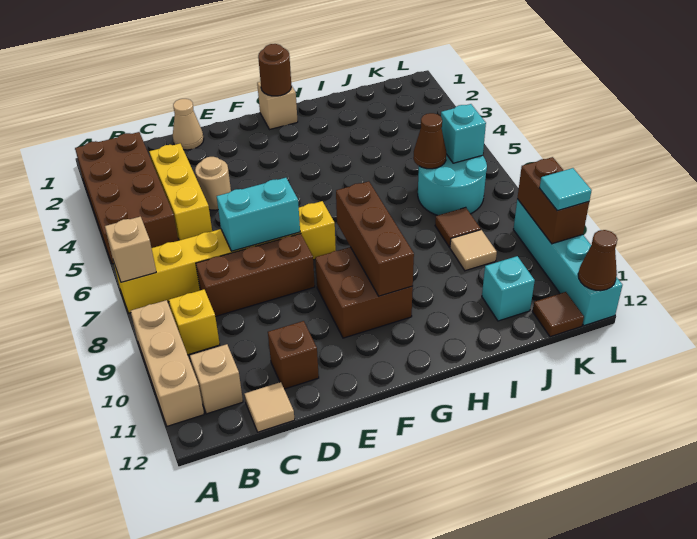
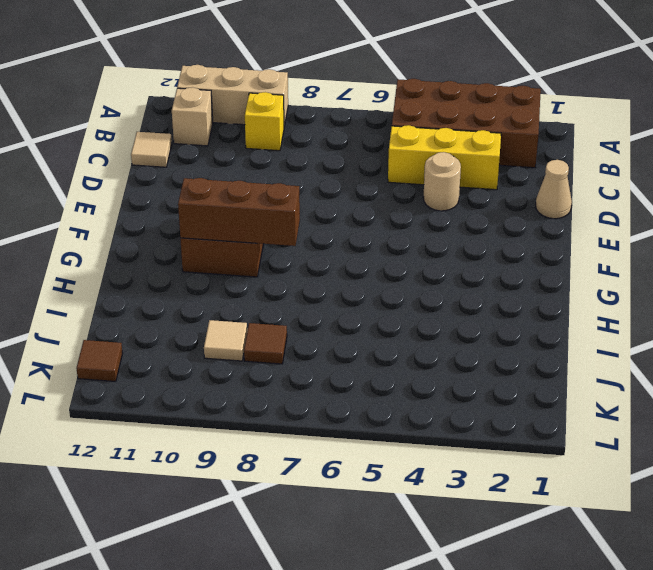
none -> yellow brick A7:F7 level 1
none -> brown brick C8:E8 level 1
none -> brown brick D11 level 1

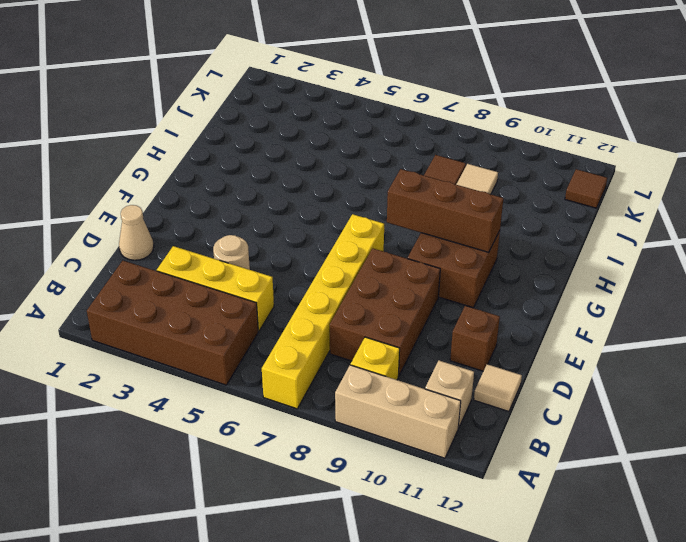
brown brick C8:E9 level 1 -> brown brick C8:E8 level 1
none -> tan brick G1 level 1
none -> cyan round brick J6:K7 level 1
none -> cyan brick J11 level 1

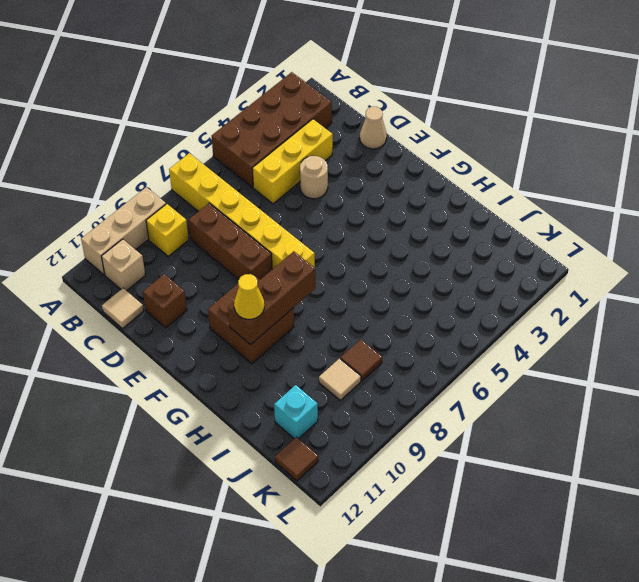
yellow cone G10 level 3 -> none
none -> tan brick G1 level 1
none -> cyan round brick J6:K7 level 1
none -> cyan brick L9:L12 level 1

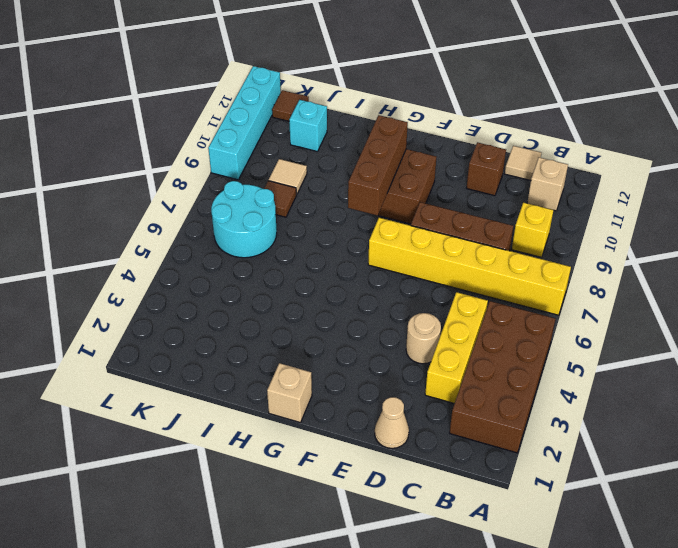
none -> tan brick A9:A11 level 1
none -> tan brick A7 level 2
none -> cyan brick D7:E7 level 2

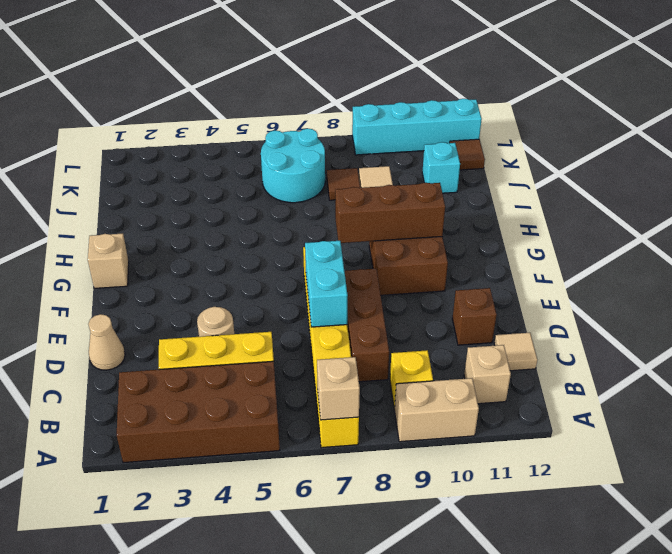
tan brick A9:A10 level 1 -> tan brick A9:A11 level 1
none -> brown round brick G1 level 2
none -> brown cone J6 level 2
none -> cyan brick K6 level 2

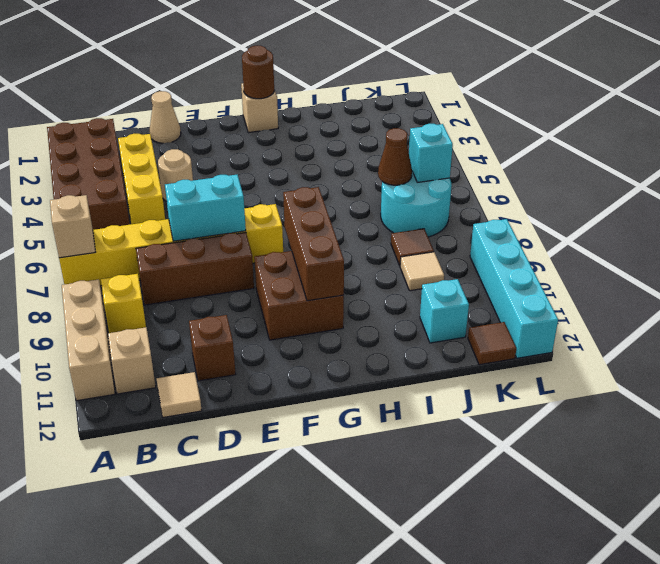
none -> brown brick L9:L10 level 2
none -> brown cone L12 level 2
none -> cyan tile L10 level 3

